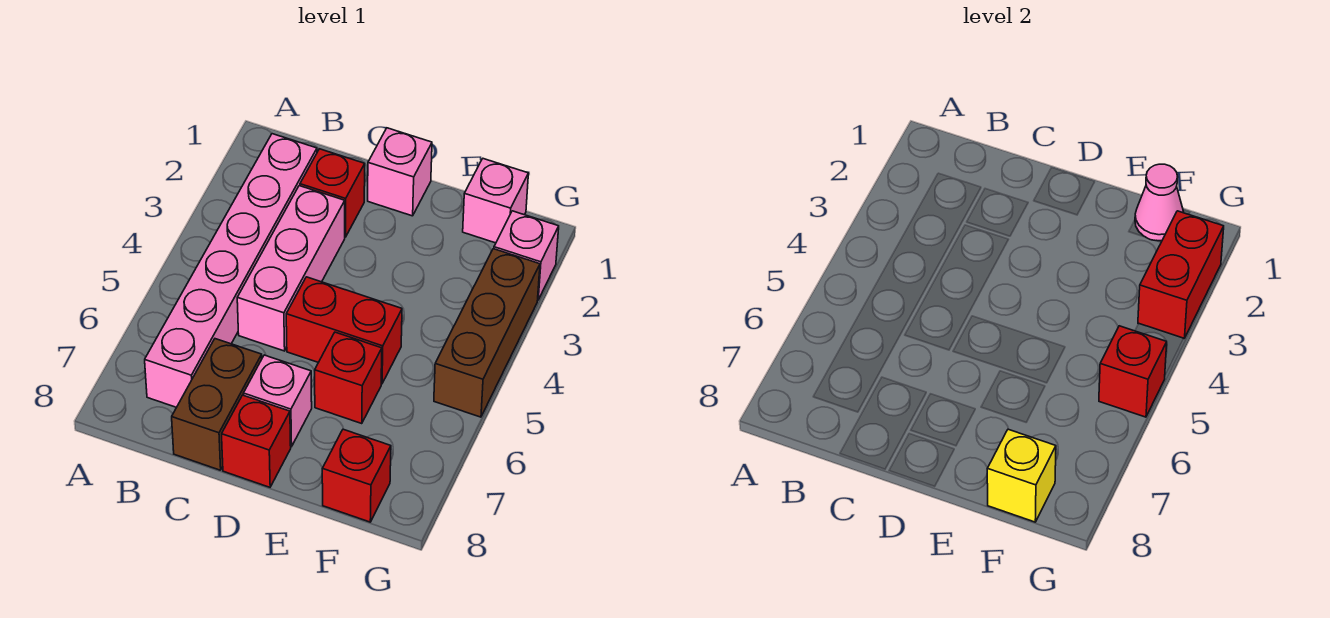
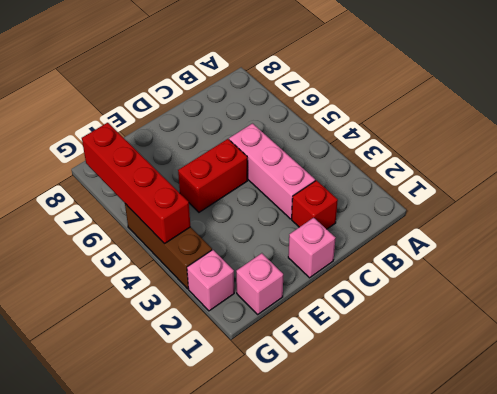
red brick G4:G7 level 2 -> red brick G5 level 2
none -> pink brick B2:B7 level 1
none -> brown brick C7:C8 level 1
none -> pink brick D7 level 1

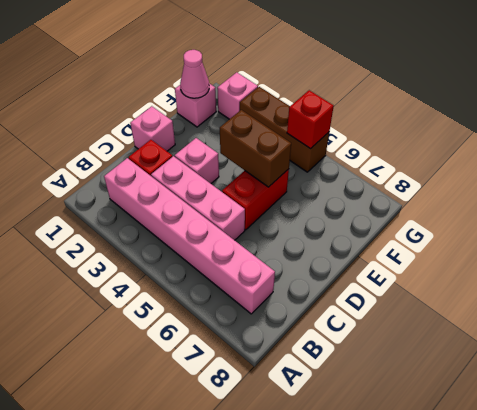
pink brick D3 level 1 -> pink brick D7 level 1
brown brick E4:E5 level 2 -> brown brick C7:C8 level 1
none -> red brick D8 level 1
none -> red brick E6 level 1
none -> red brick F8 level 1

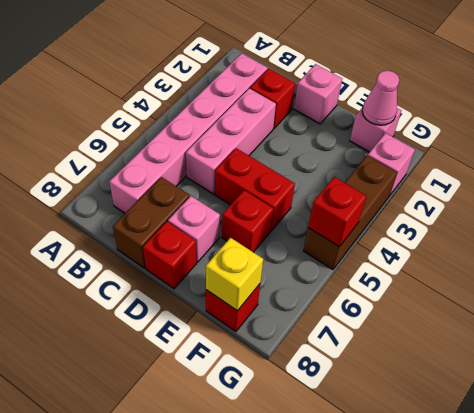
none -> red brick G2:G3 level 2

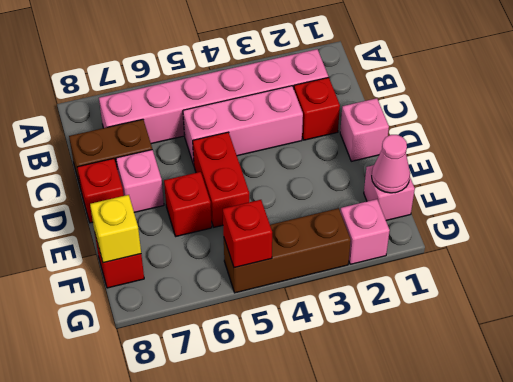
none -> red brick G2:G3 level 2

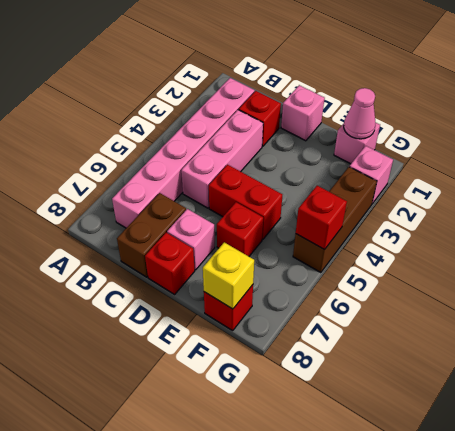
none -> red brick G2:G3 level 2

